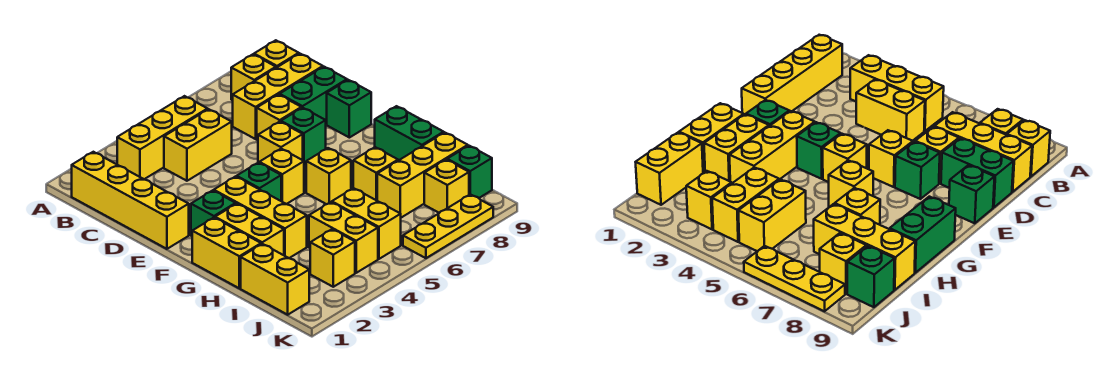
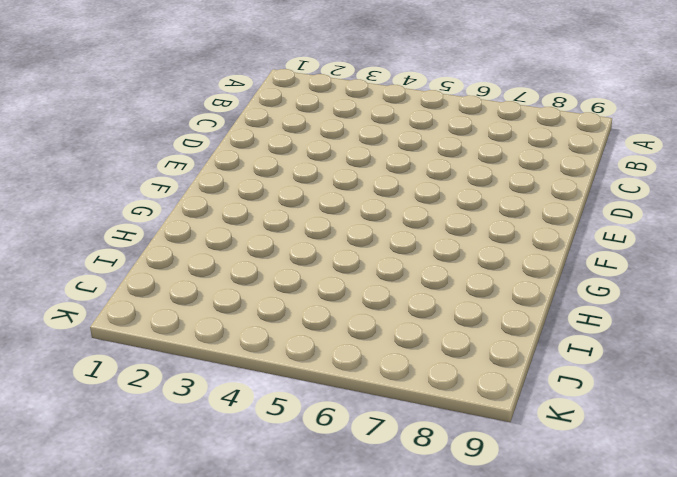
none -> yellow brick B1:E1 level 1
none -> yellow brick B3:B5 level 1
none -> yellow brick B8 level 1

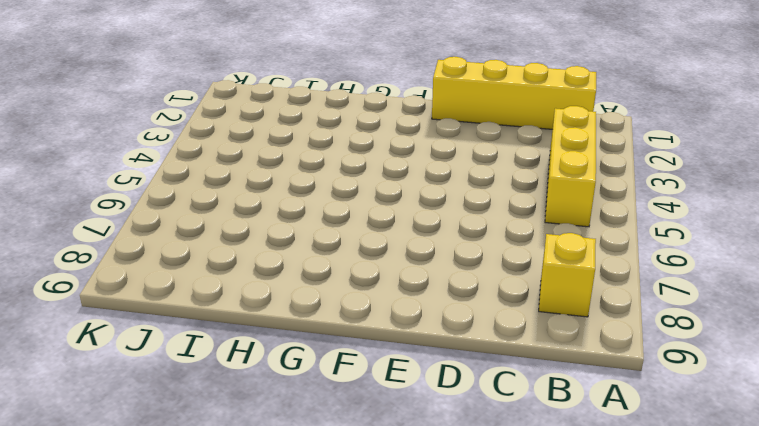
none -> yellow brick B9 level 1
none -> yellow brick C4:C5 level 1
none -> yellow brick C7:C9 level 1

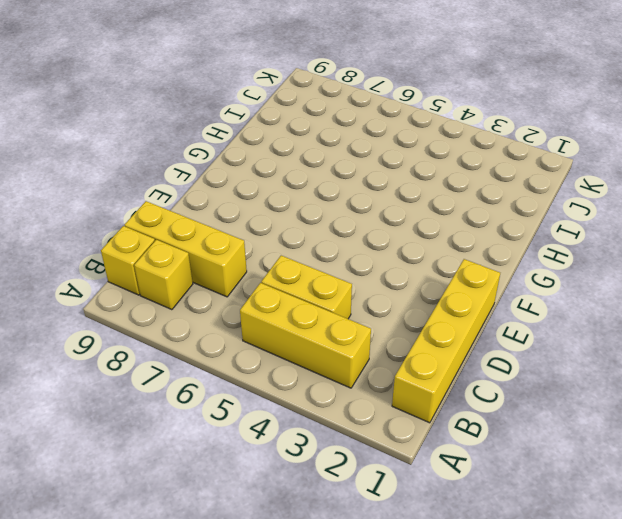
none -> yellow brick D7 level 1
none -> green brick D8:D9 level 1
none -> yellow brick E6 level 1

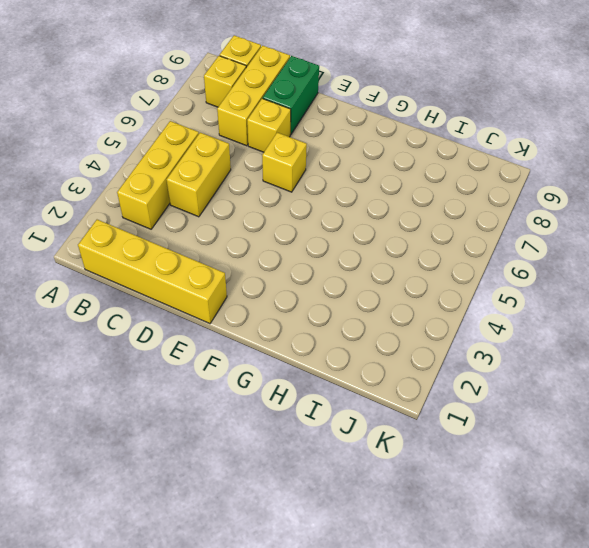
none -> green brick E7 level 1
none -> green brick E9 level 1
none -> green brick F2 level 1

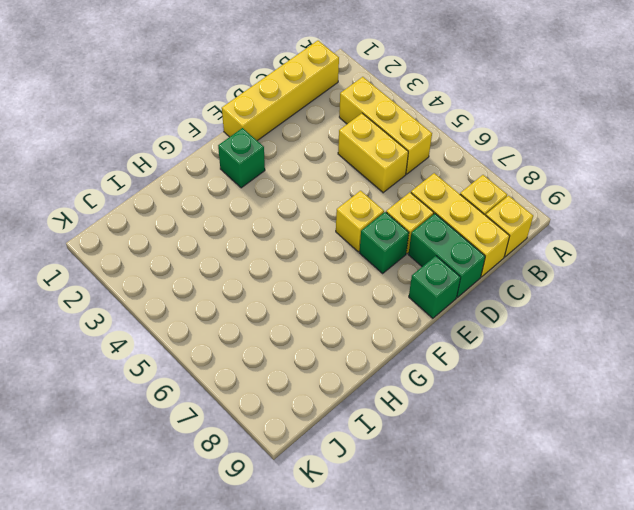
none -> yellow brick F3:H3 level 1
none -> green brick F4 level 1
none -> yellow brick F5 level 1

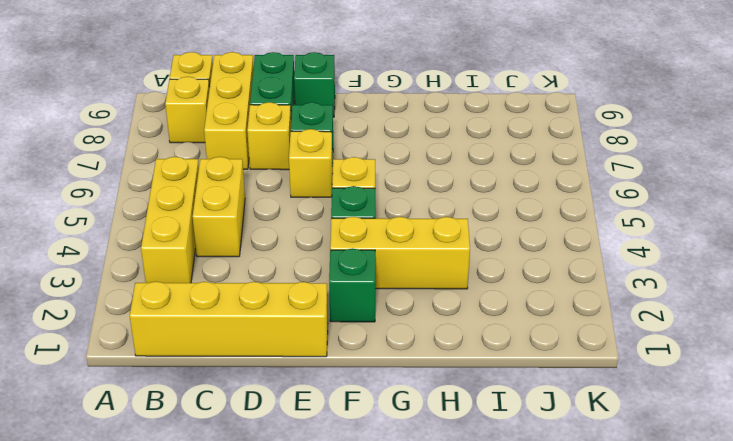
none -> yellow brick G1:H1 level 1
none -> yellow brick G2:H2 level 1
none -> yellow brick G6 level 1

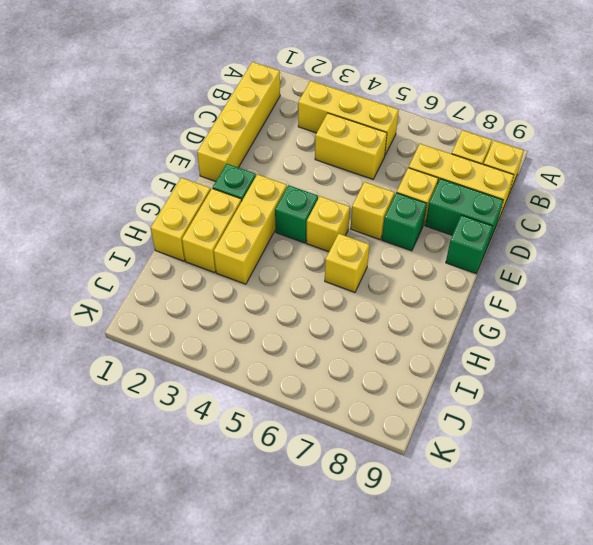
none -> green brick G9:H9 level 1
none -> yellow brick H7 level 1
none -> yellow brick I1:J1 level 1

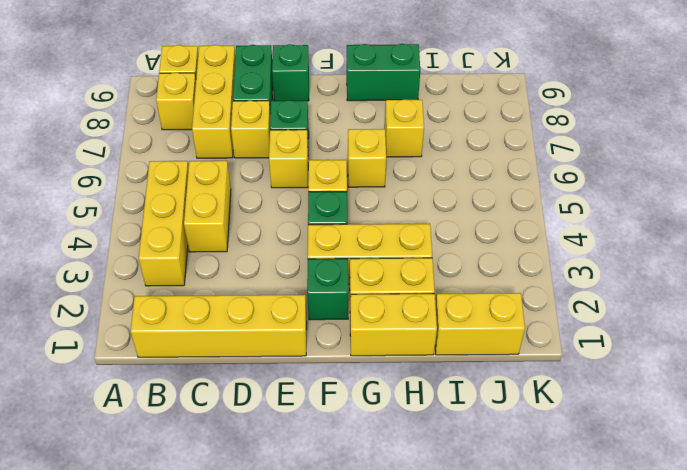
none -> yellow brick I4:J4 level 1
none -> yellow brick I5:J5 level 1
none -> yellow brick I7:I9 level 1

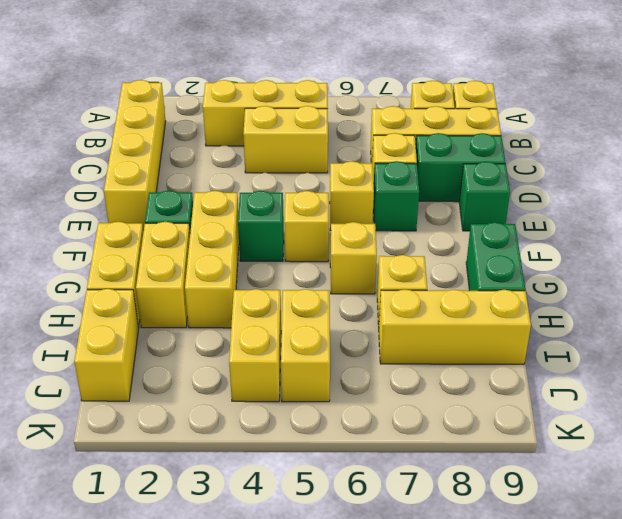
none -> yellow brick J3 level 1
none -> yellow brick J8 level 1
none -> green brick J9 level 1

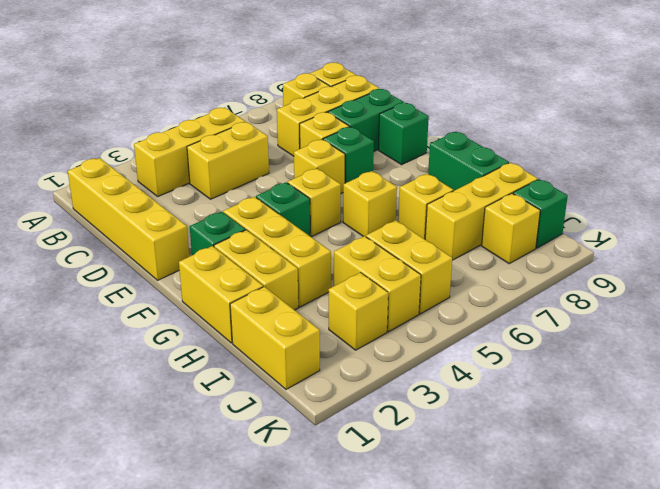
none -> yellow plate K6:K8 level 1

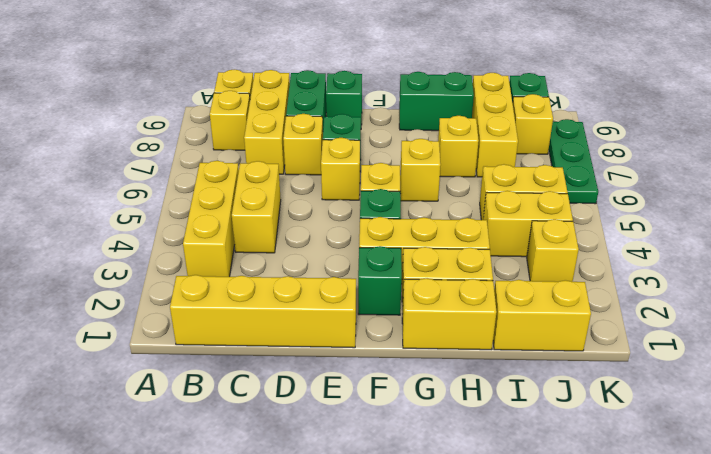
green plate K6:K8 level 1 -> yellow plate K6:K8 level 1

